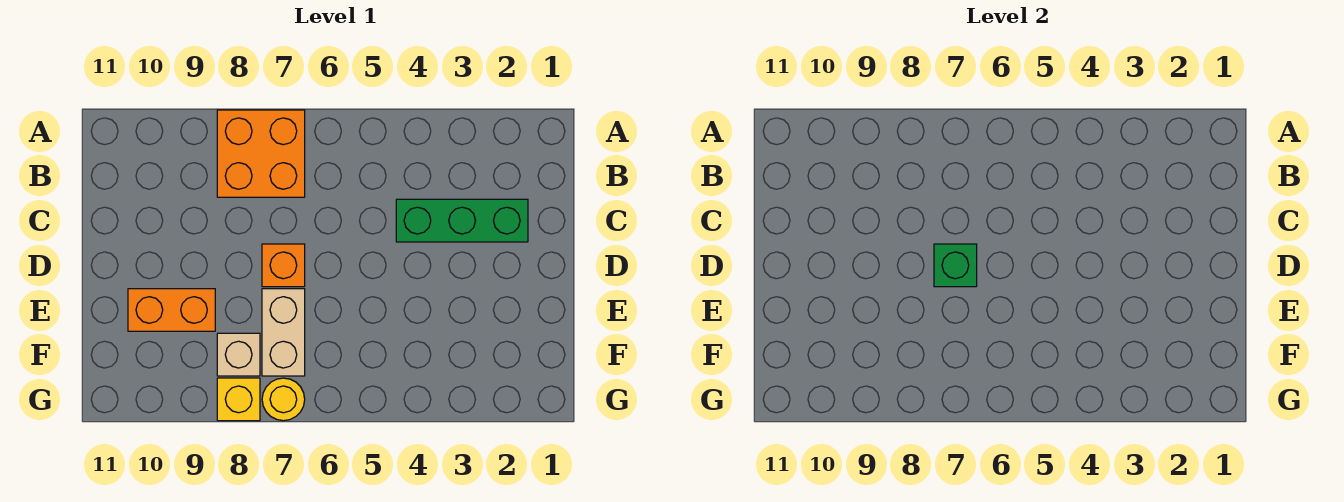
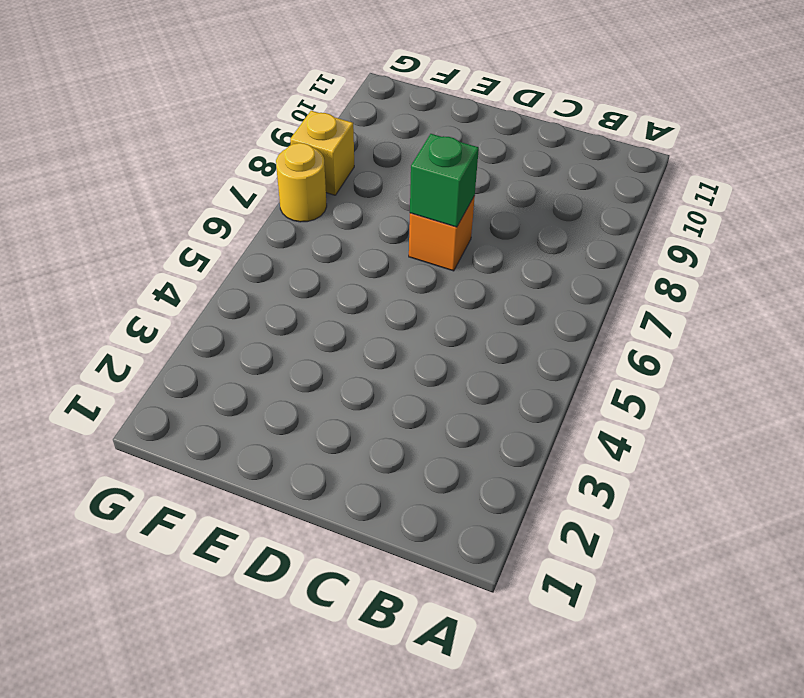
none -> orange brick A7:B8 level 1
none -> green brick C2:C4 level 1

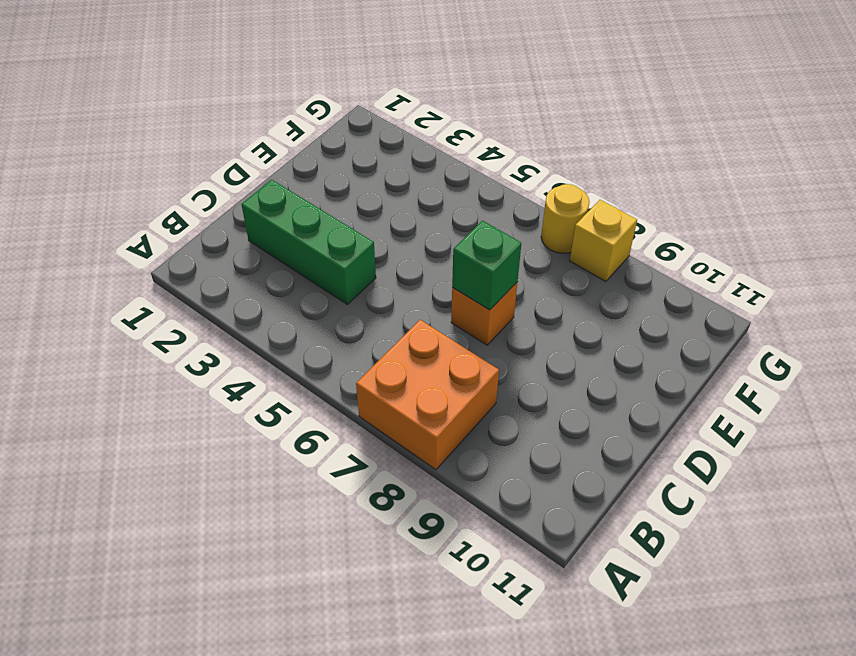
none -> tan brick E7:F7 level 1
none -> orange brick E9:E10 level 1

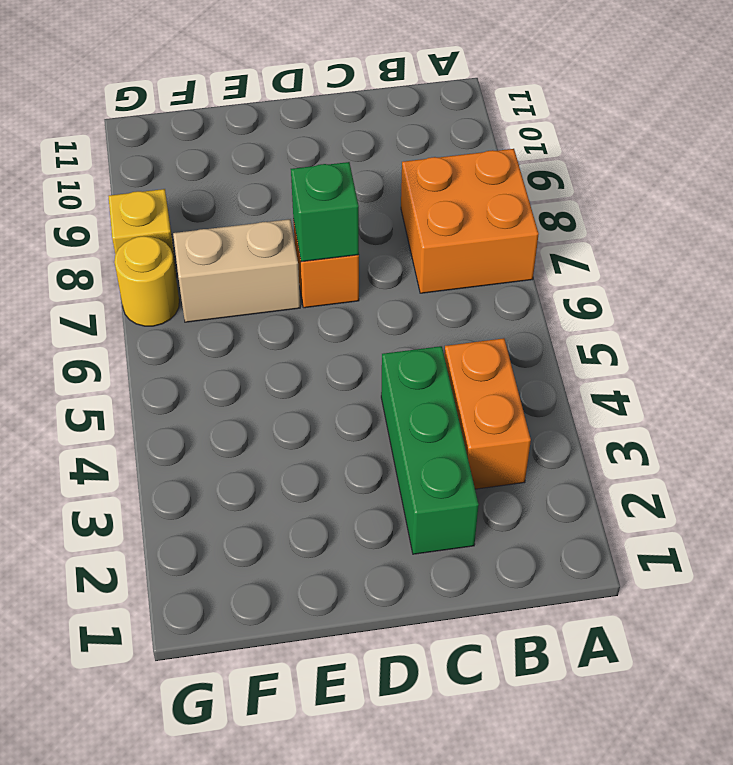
orange brick B3:B4 level 1 -> orange brick E9:E10 level 1
none -> tan brick F8 level 1

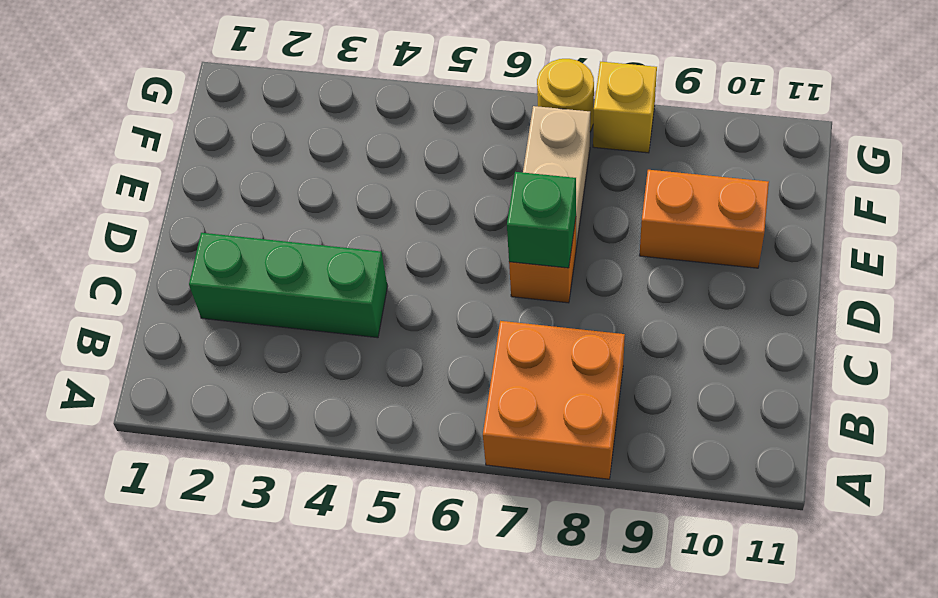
none -> tan brick F8 level 1

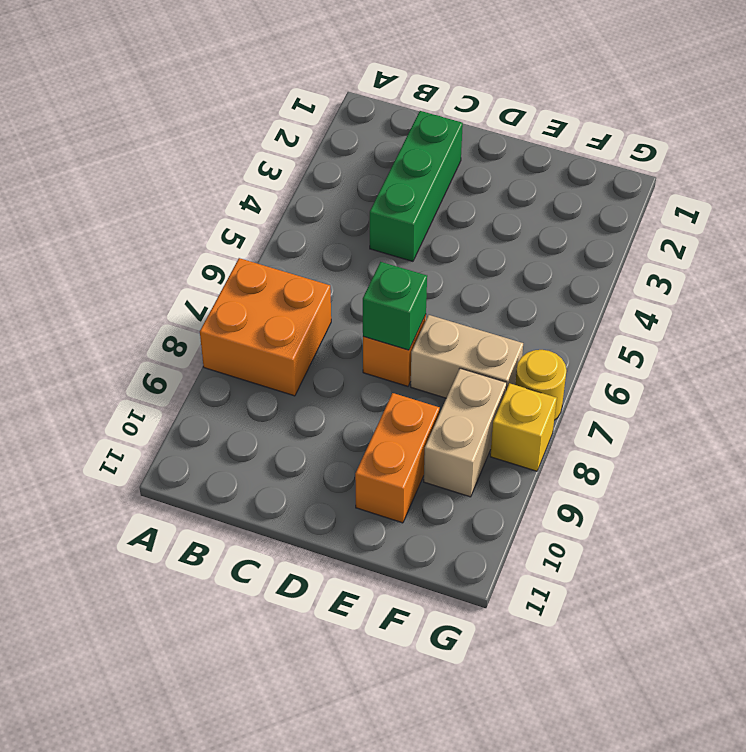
tan brick F8:F9 level 1 -> tan brick F8 level 1

